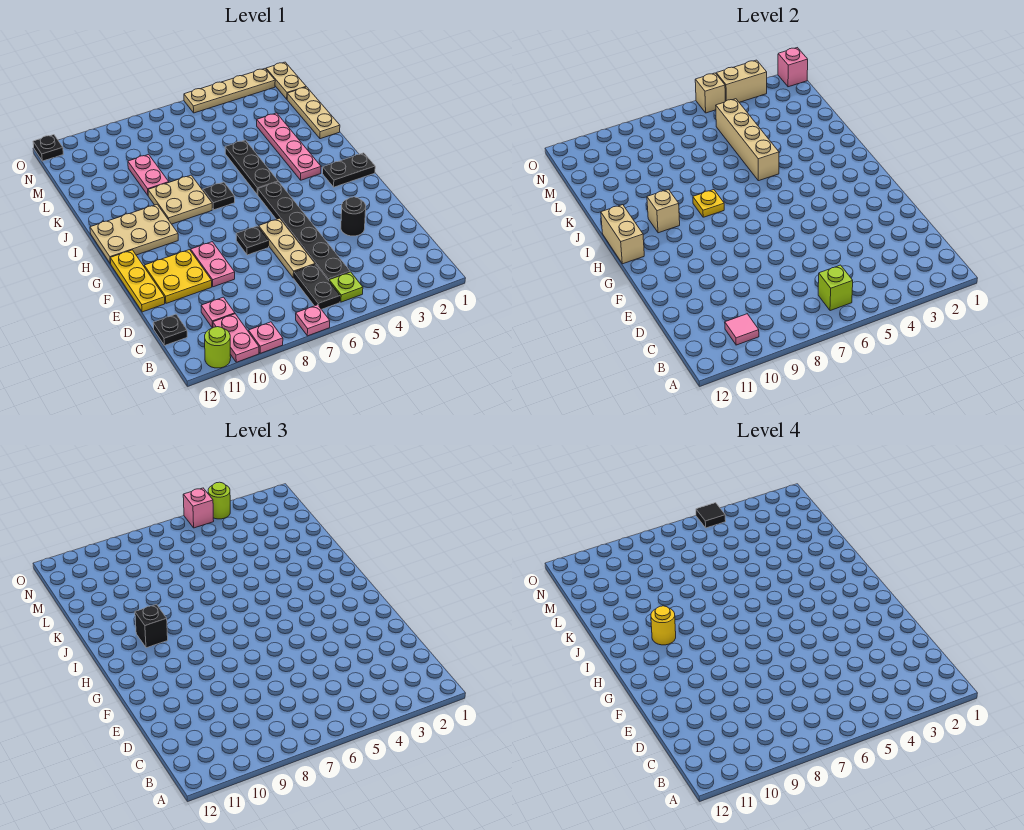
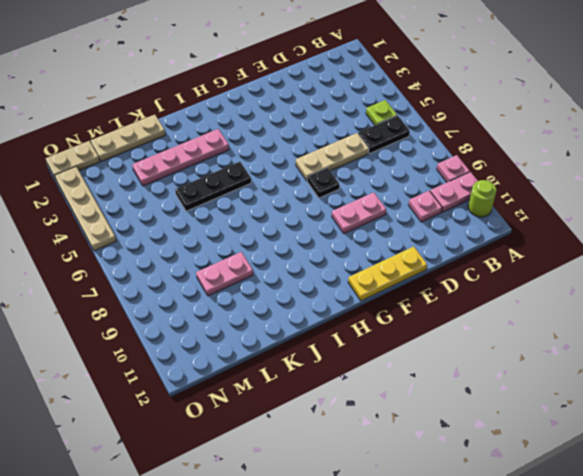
none -> pink plate A7 level 1
none -> black plate C5:H5 level 1
none -> black plate C12 level 1
none -> black round brick E3 level 1

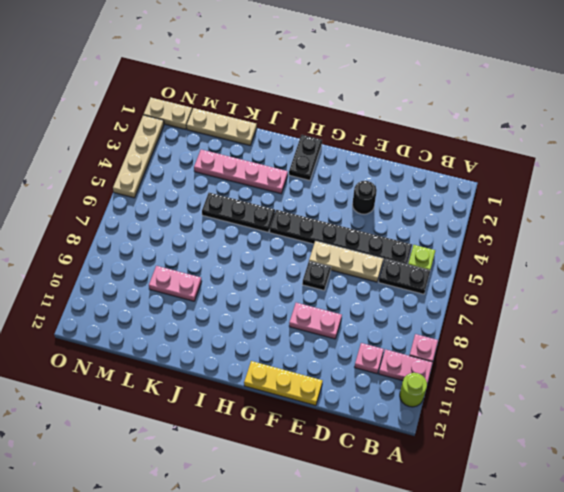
none -> pink plate A7 level 1
none -> black plate C12 level 1
none -> yellow plate E10:F11 level 1
none -> tan plate H10:I12 level 1

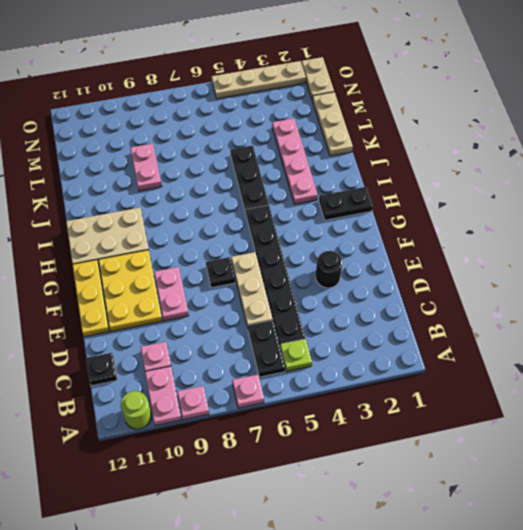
yellow plate E10:G11 level 1 -> yellow plate E10:F11 level 1
none -> black plate I7 level 1
none -> tan plate I8:J9 level 1
none -> black plate O12 level 1
none -> lime brick B6 level 2

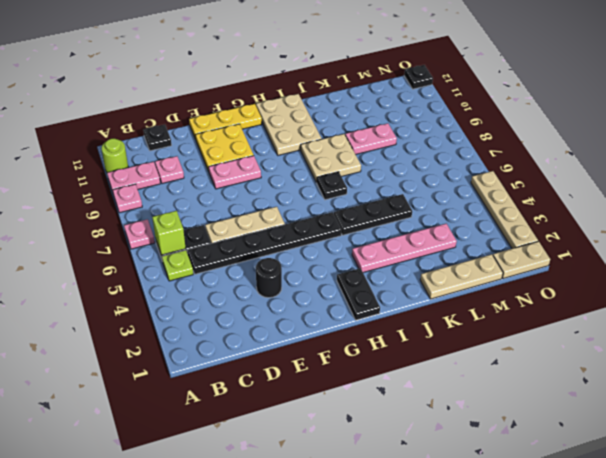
none -> black plate F7 level 1
none -> pink tile B10 level 2
none -> tan brick H12:I12 level 2
none -> yellow plate I8 level 2

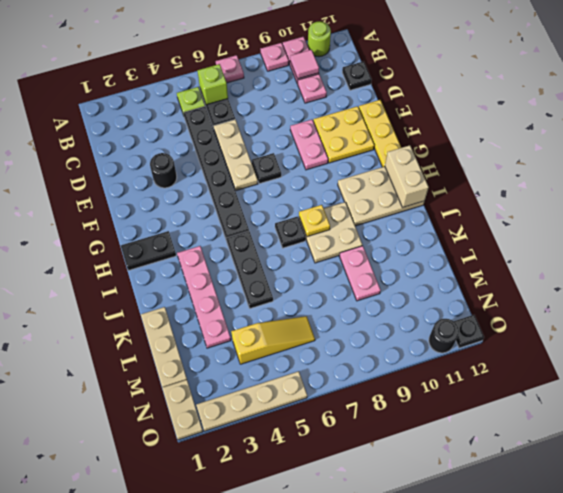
yellow slope M4:M6 level 1 top 4 -> none
black round brick O11 level 1 -> none
none -> tan brick I10 level 2
none -> tan brick J5:M5 level 2
none -> pink brick O1 level 2
none -> tan brick O3:O4 level 2

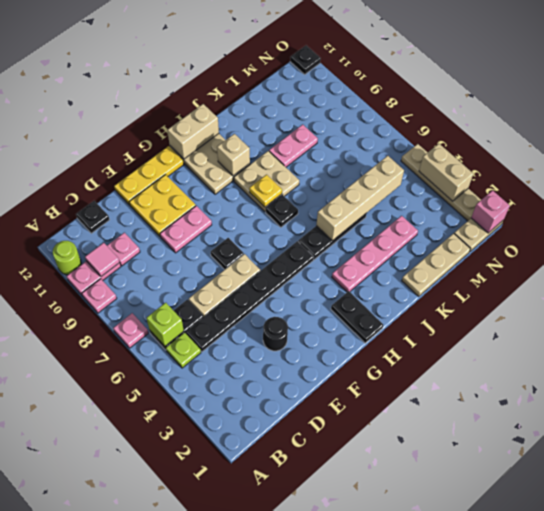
none -> tan brick O5 level 2
none -> black brick I10 level 3
none -> lime round brick O4 level 3
none -> pink brick O5 level 3

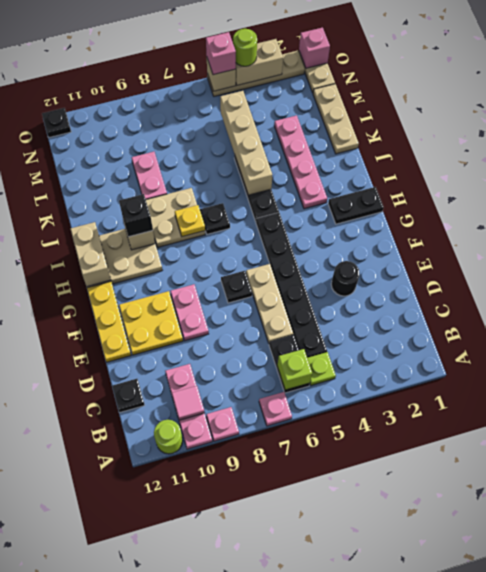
none -> yellow round brick I10 level 4
none -> black tile O5 level 4

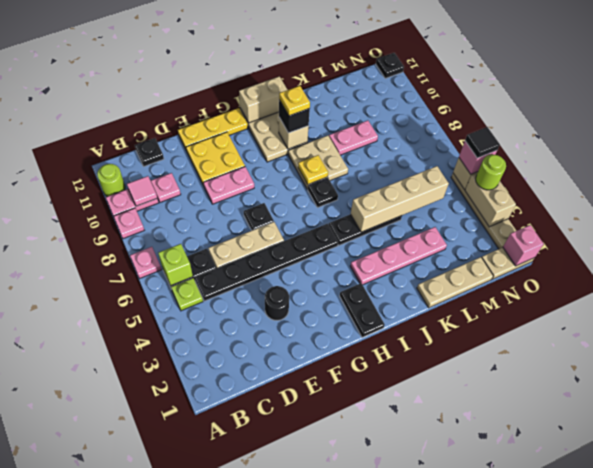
yellow plate I10 level 4 -> yellow round brick I10 level 4

